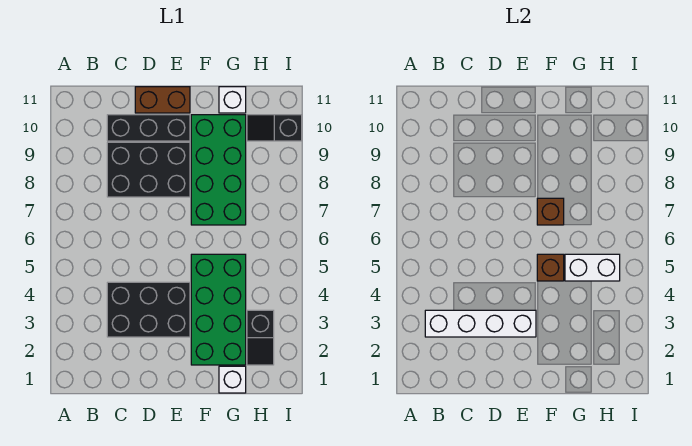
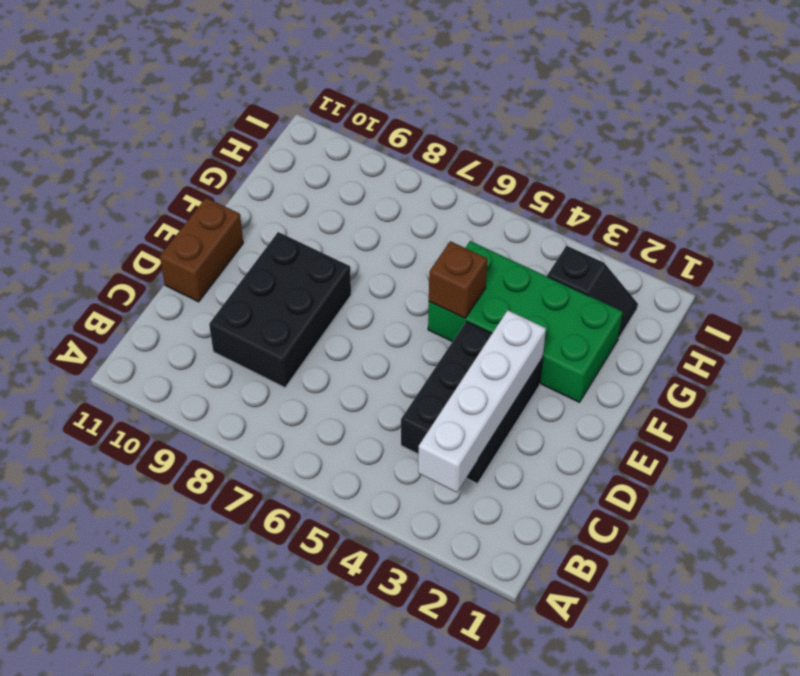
none -> black brick C10:E10 level 1
none -> green brick F7:G10 level 1
none -> white brick G1 level 1

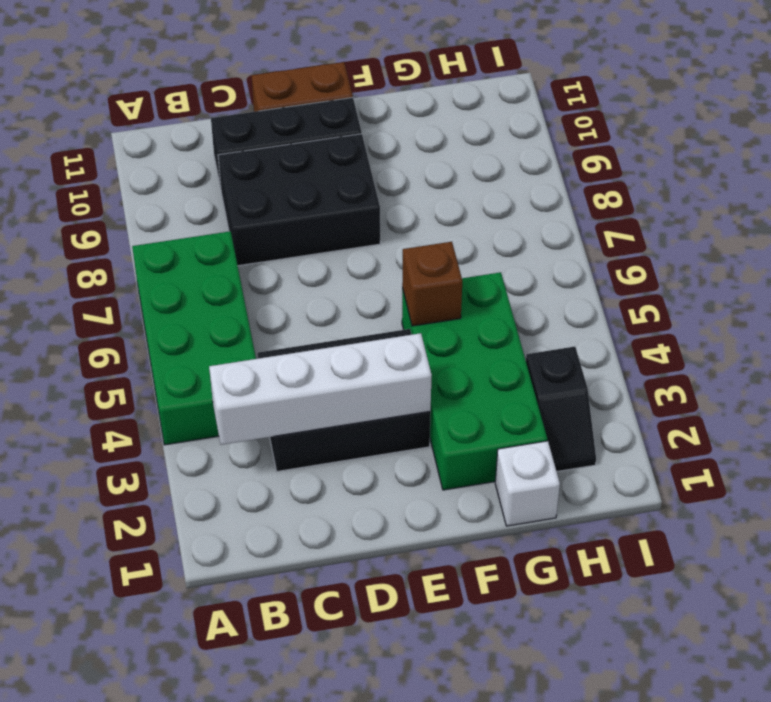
green brick A4:B7 level 1 -> green brick F7:G10 level 1
none -> white brick G11 level 1
none -> black slope H10:I10 level 1 top I
none -> brown brick F7 level 2

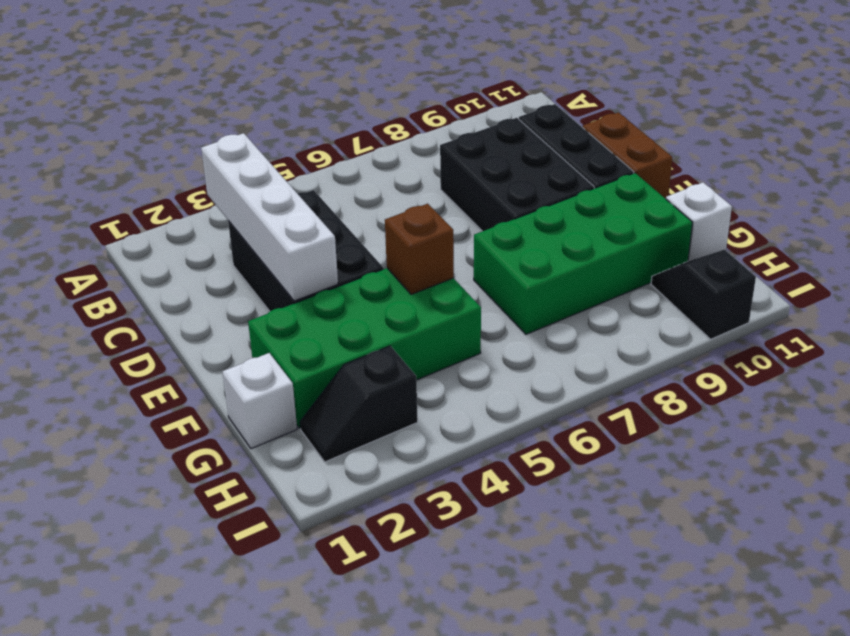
none -> brown brick F7 level 2
none -> white brick G5:H5 level 2

